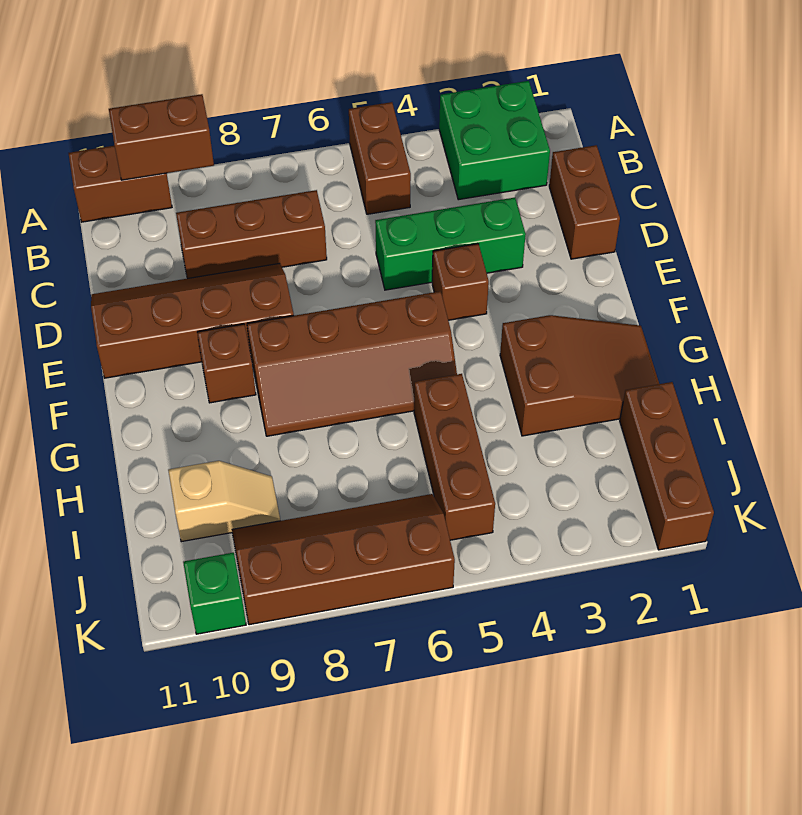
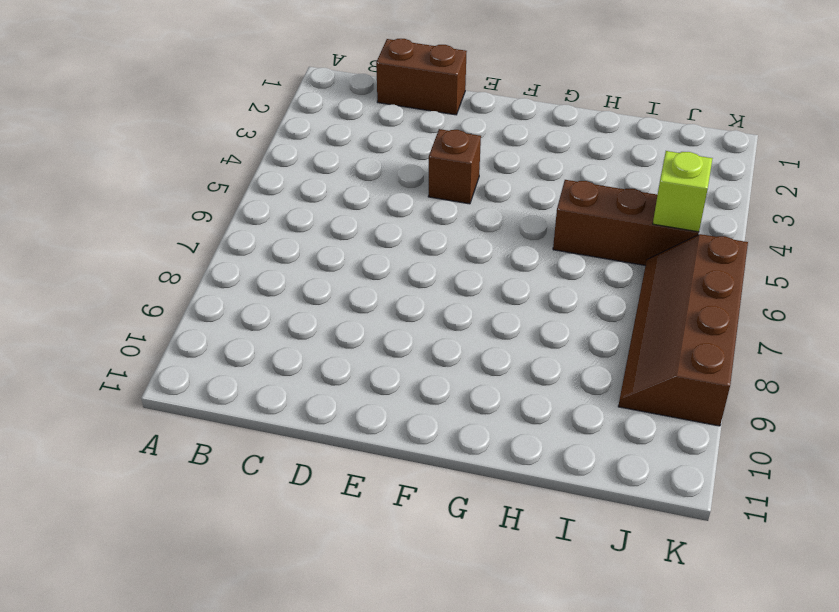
lime brick J5 level 2 -> none
none -> green brick A2:B3 level 1
none -> brown brick A5:B5 level 1
none -> brown brick A10:A11 level 1

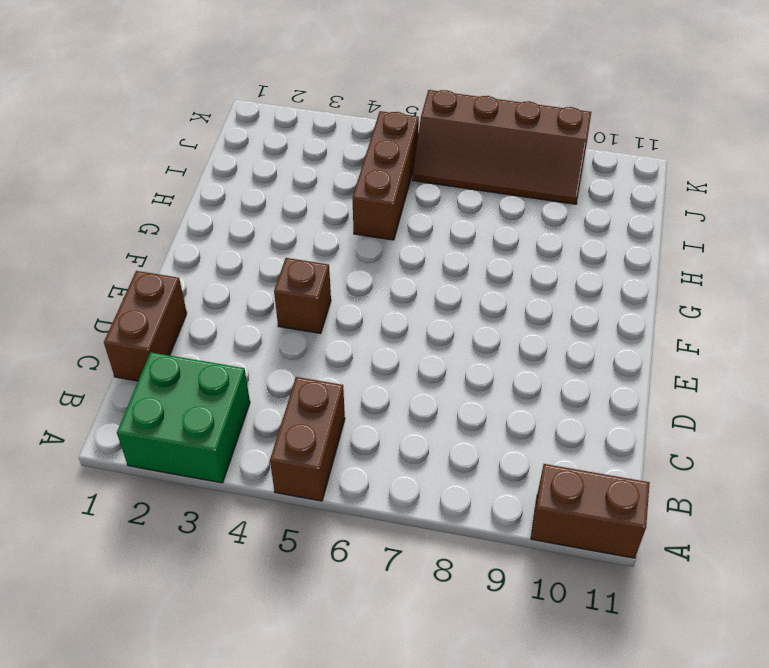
none -> brown brick C7:C9 level 1
none -> green brick D3:D5 level 1
none -> brown slope D8:E11 level 1 top E

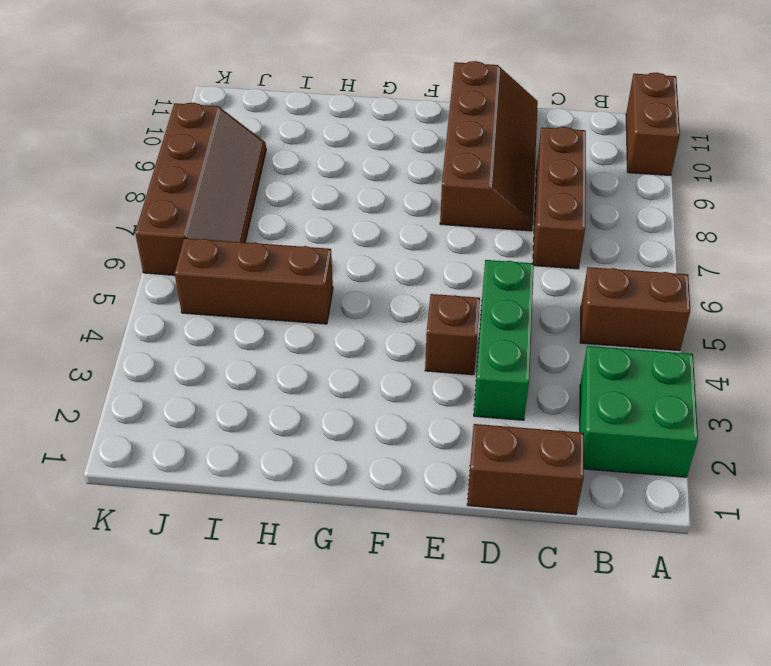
none -> brown slope F5:G8 level 1 top F
none -> brown brick F9 level 1
none -> brown slope G1:H3 level 1 top 3

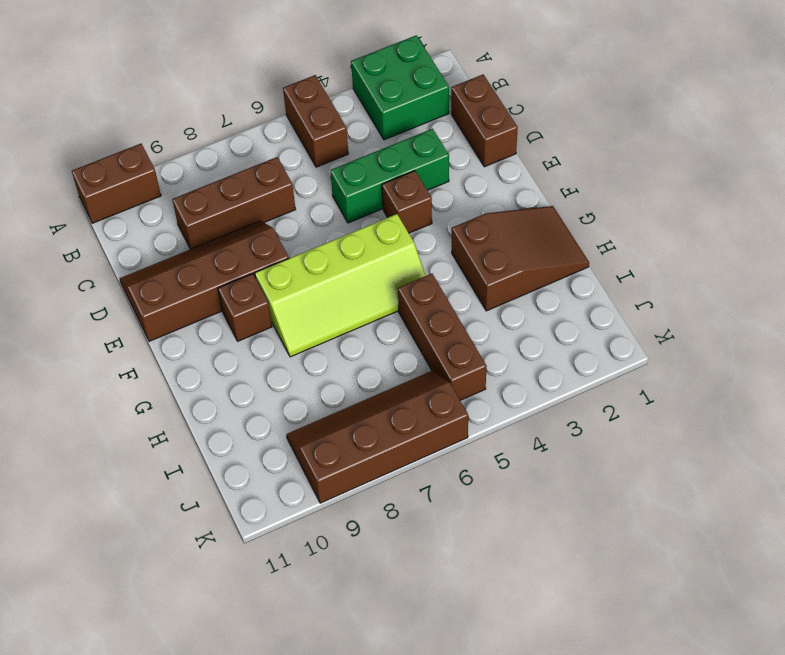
lime slope F5:G8 level 1 top F -> brown slope F5:G8 level 1 top F
none -> brown brick I1:K1 level 1
none -> tan slope I9:I10 level 1 top 10
none -> green brick K10 level 1

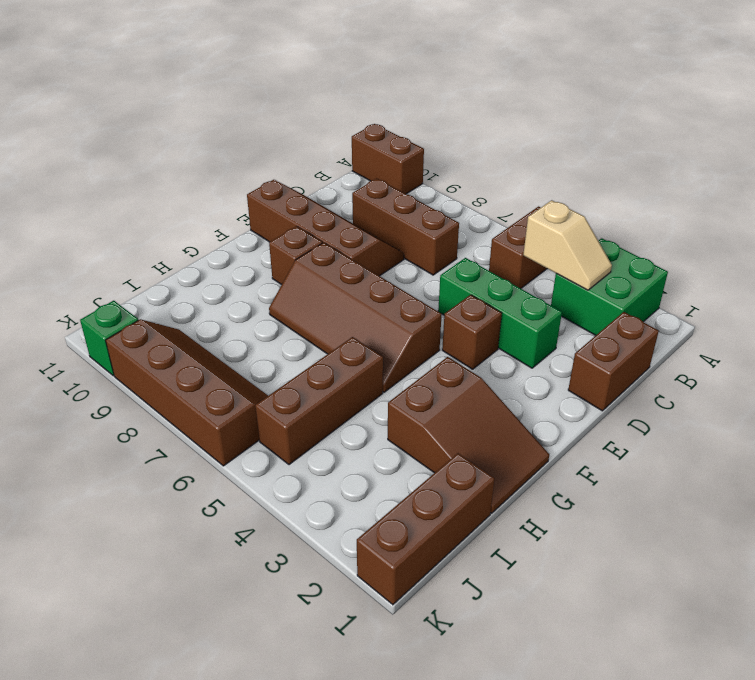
tan slope B3:B4 level 2 top 4 -> tan slope I9:I10 level 1 top 10
none -> brown brick A9:A10 level 2

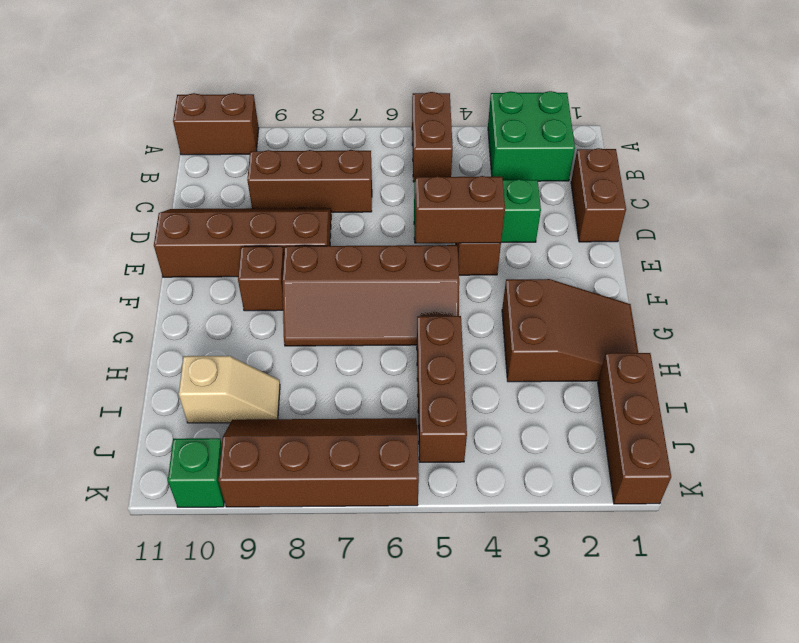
brown brick E4:E5 level 2 -> brown brick A9:A10 level 2

